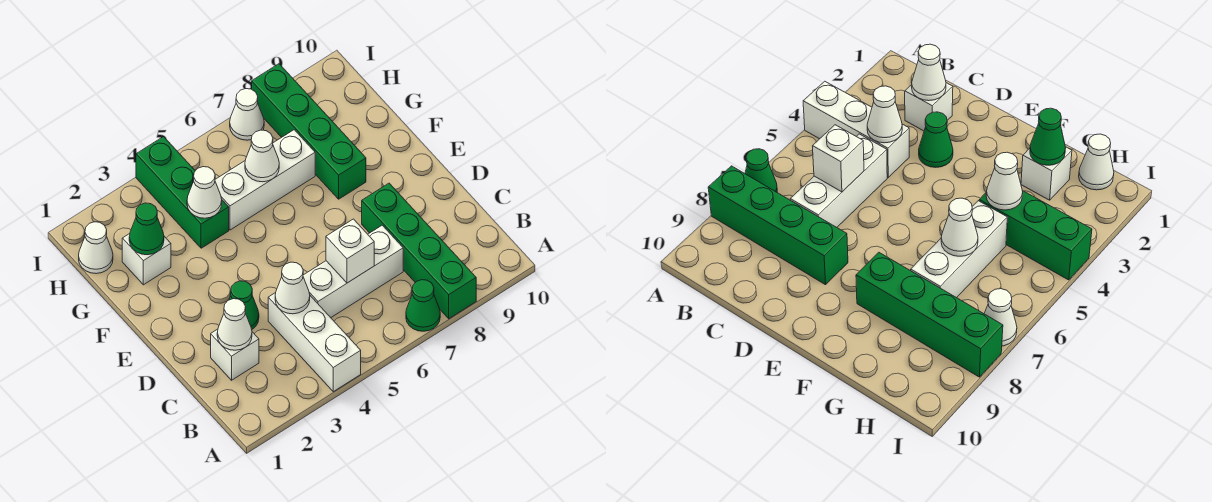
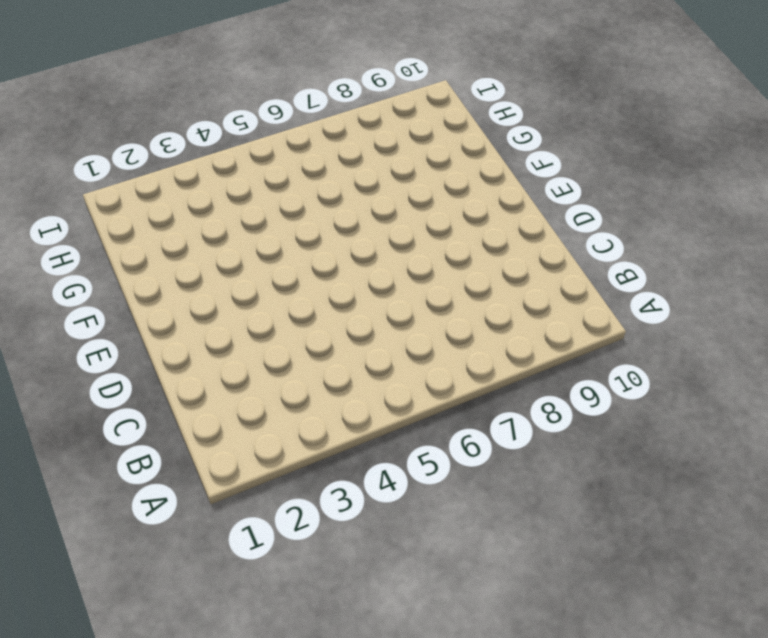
none -> white brick A4:C4 level 1
none -> green cone A7 level 1
none -> green brick A8:D8 level 1

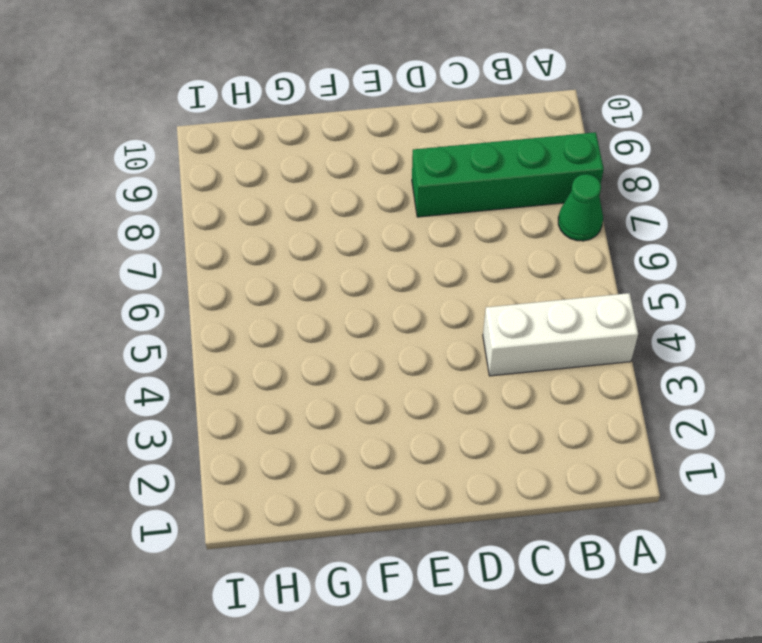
none -> white brick C2 level 1
none -> white brick C5:C7 level 1
none -> green cone D3 level 1

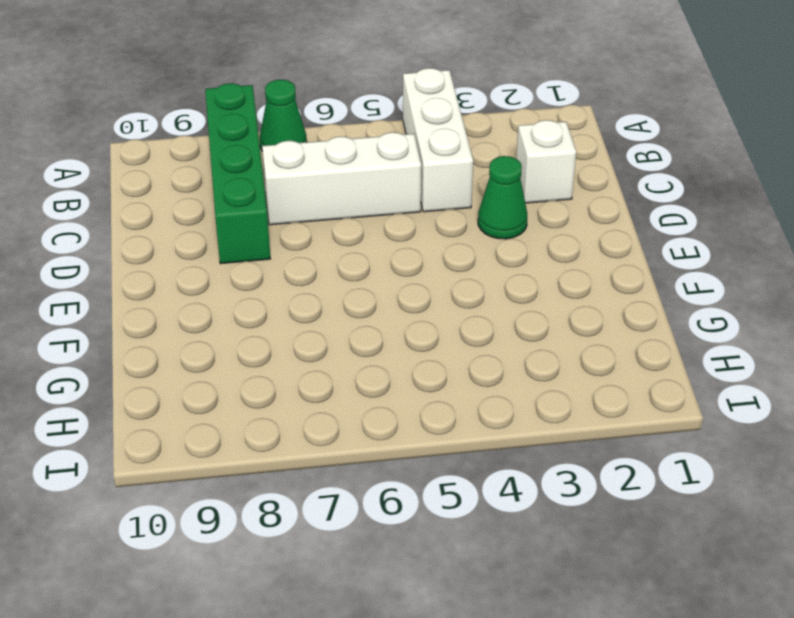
none -> green brick F8:I8 level 1
none -> white brick G2 level 1
none -> green brick G4:I4 level 1

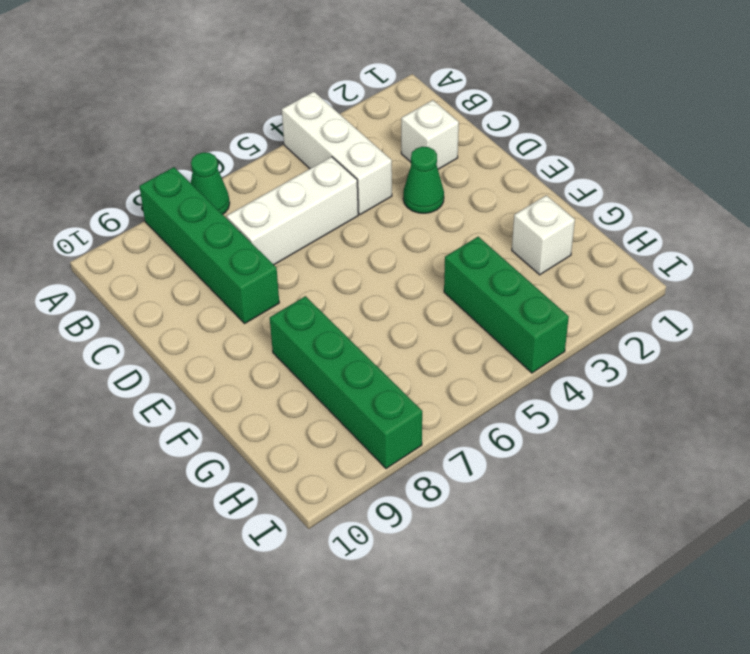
none -> white brick G5:G7 level 1
none -> white cone H1 level 1
none -> white cone I7 level 1

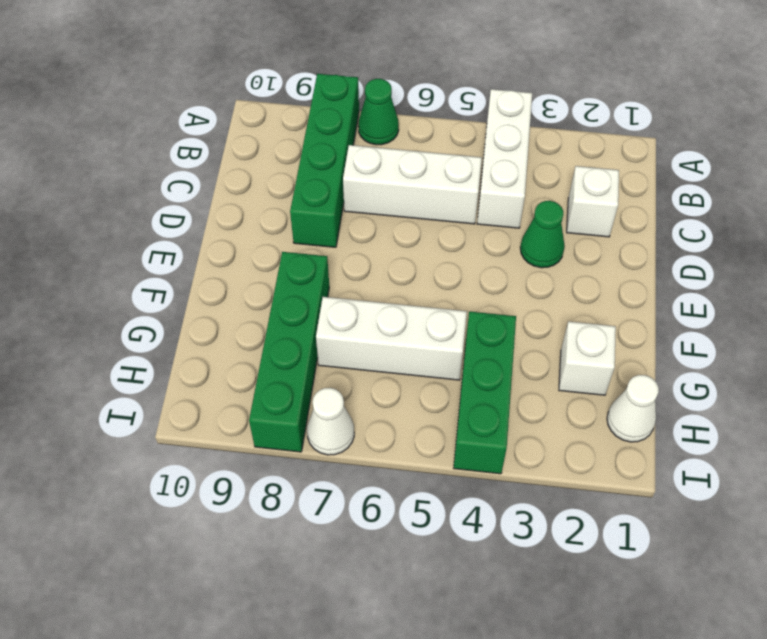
none -> white cone C2 level 2
none -> white cone C4 level 2
none -> white brick C6 level 2

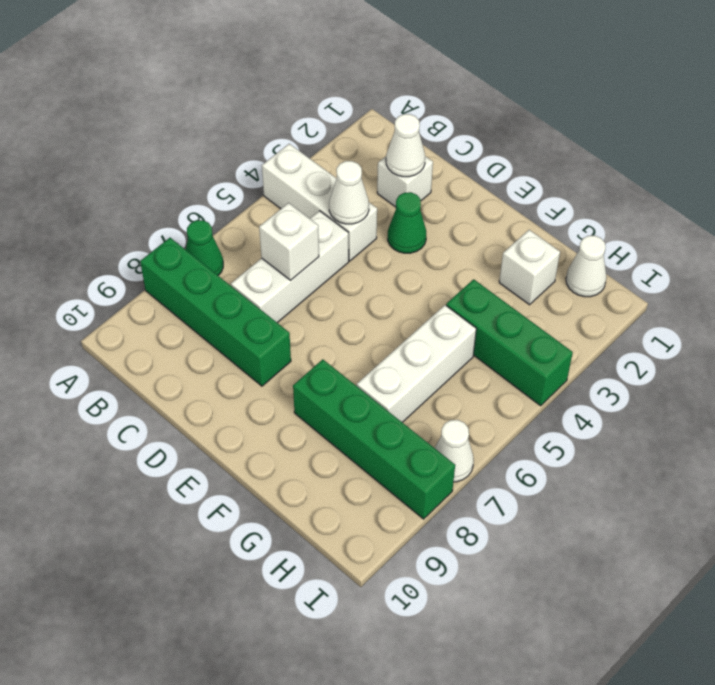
none -> green cone G2 level 2
none -> white cone G4 level 2
none -> white cone G6 level 2

